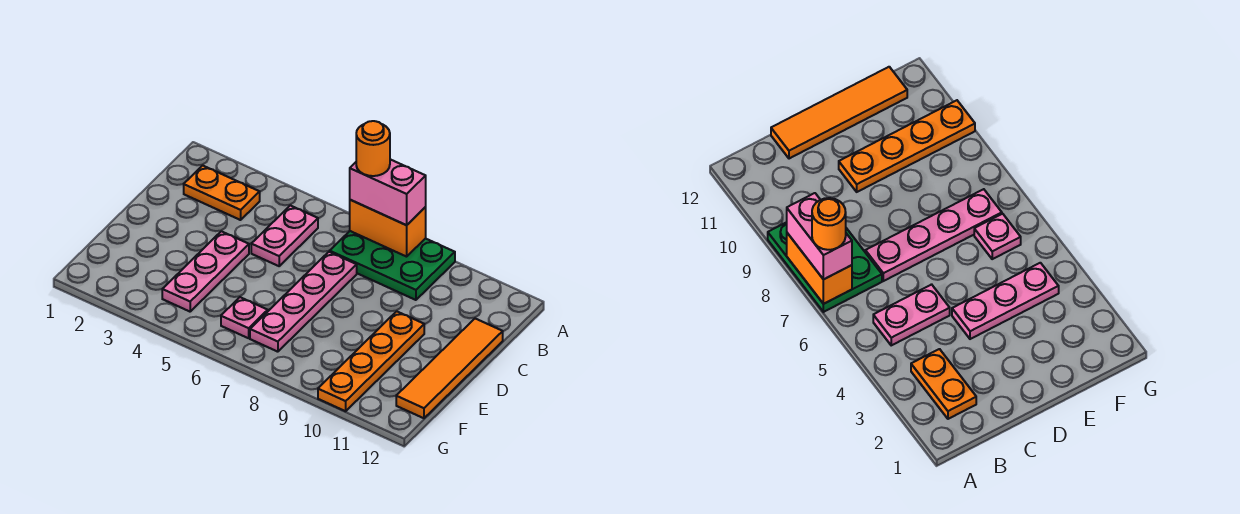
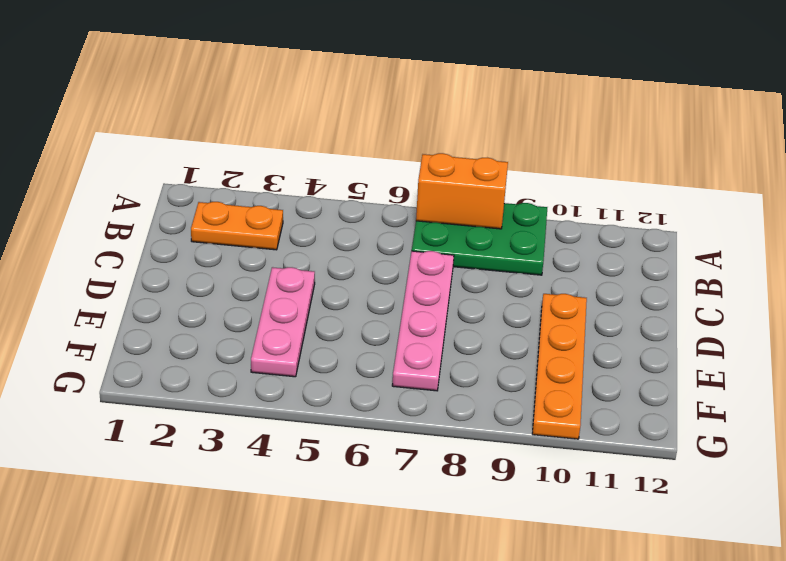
none -> pink plate B5:C5 level 1
none -> orange tile C12:F12 level 1

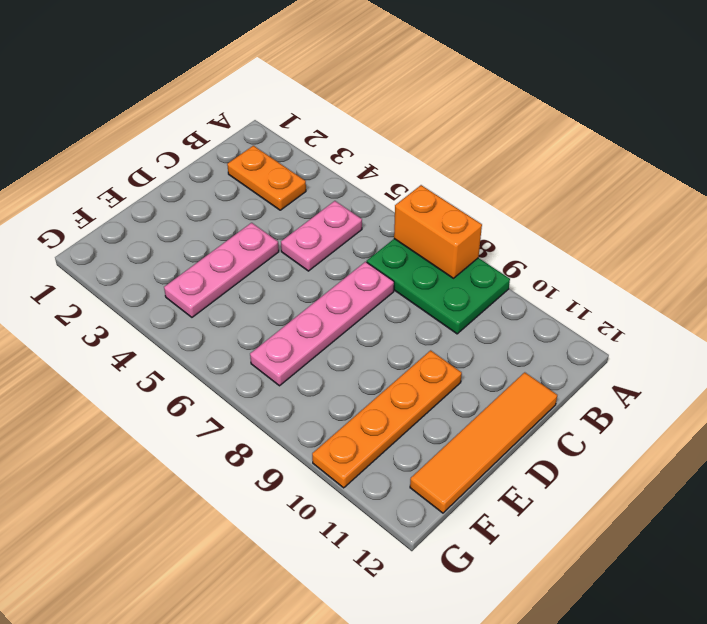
none -> pink plate F6 level 1
none -> pink brick A7:A8 level 3

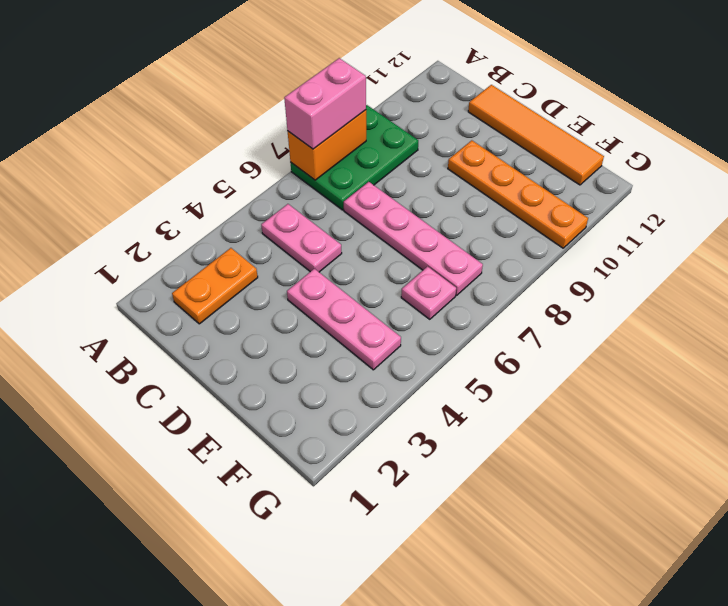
none -> orange round brick A7 level 4

